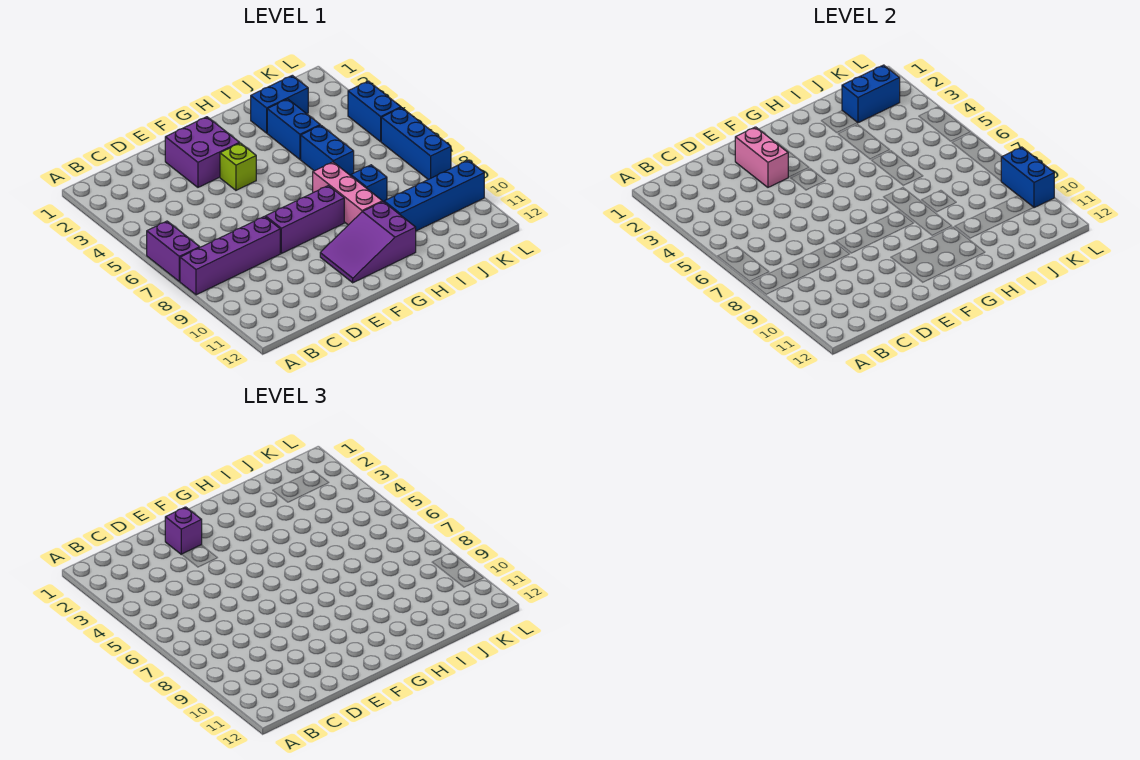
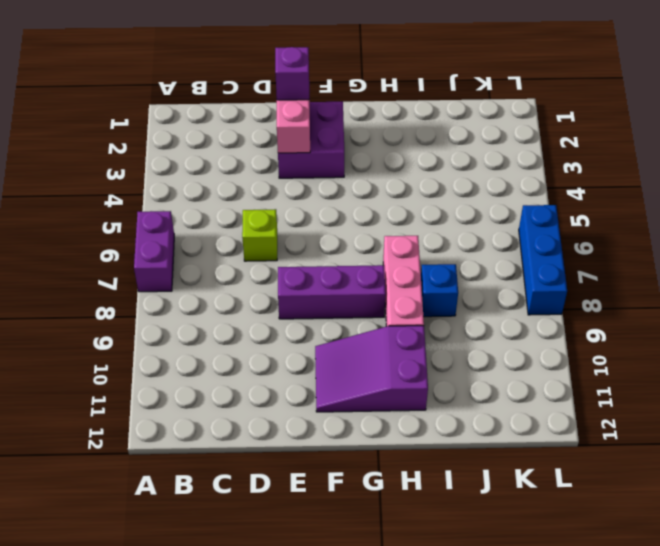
lime brick D6 level 1 -> lime brick F4 level 1
none -> purple brick A8:D8 level 1
none -> blue brick I2:J2 level 1
none -> blue brick I3:I4 level 1

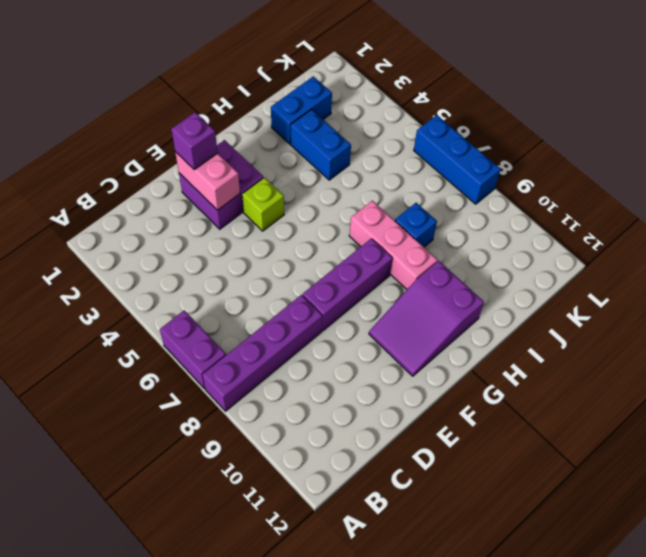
none -> blue brick I5:I6 level 1
none -> blue brick I10:L10 level 1
none -> blue brick L4:L5 level 1

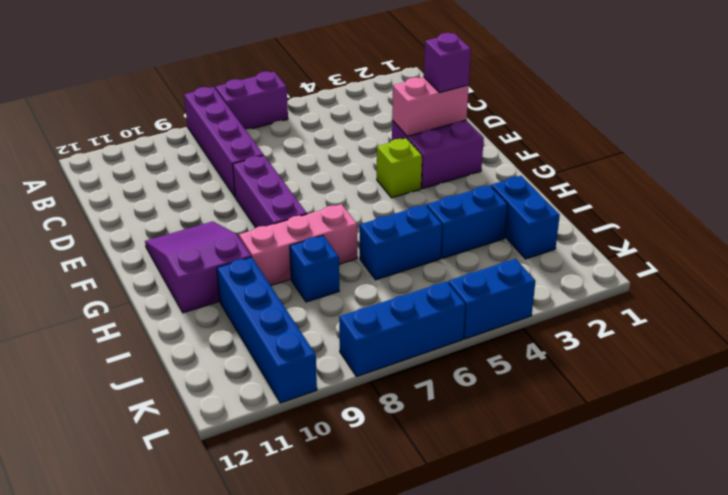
none -> blue brick J2:K2 level 2
none -> blue brick L9:L10 level 2

